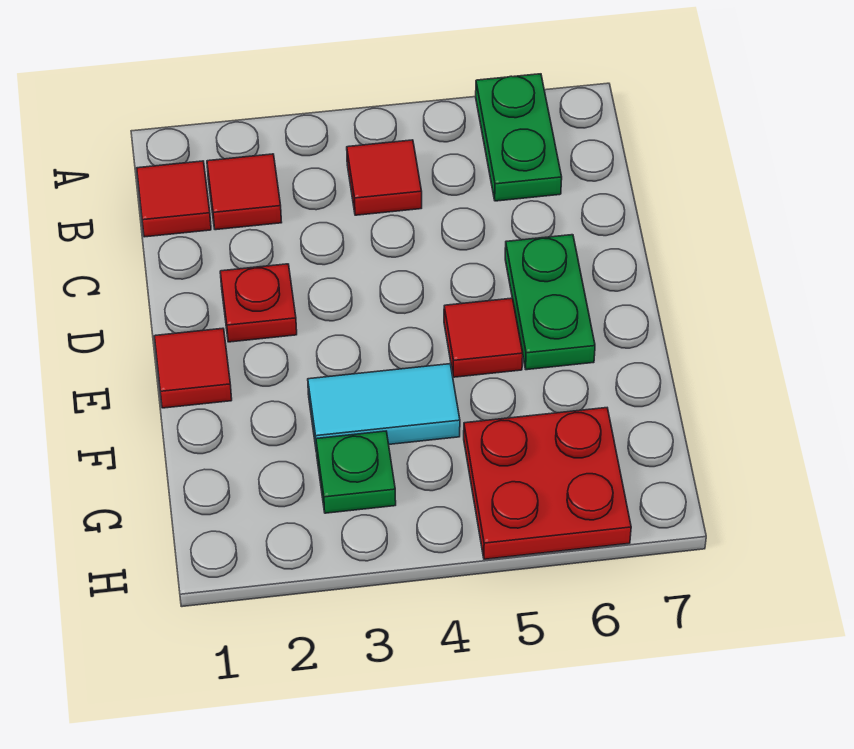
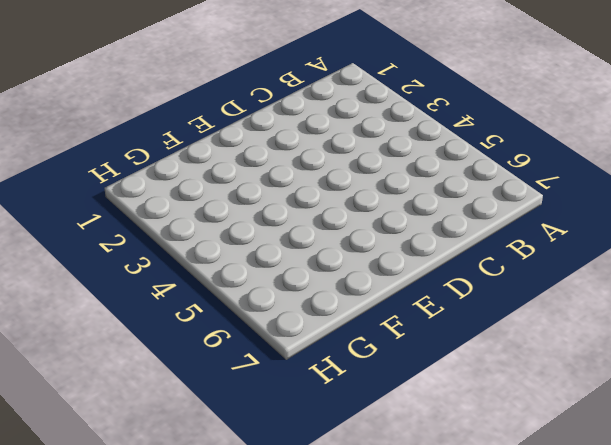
none -> green plate A6:B6 level 1
none -> red tile B1 level 1

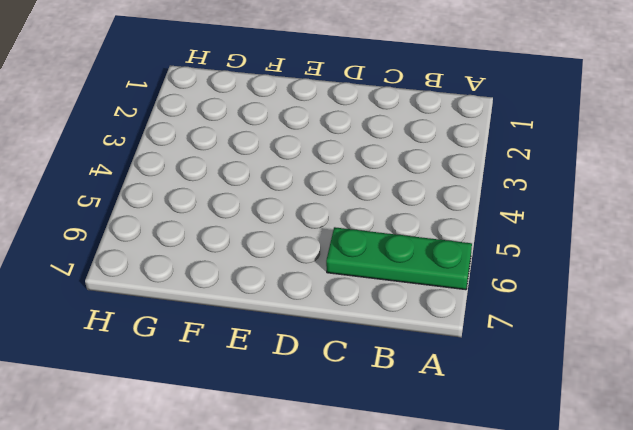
green plate A6:C6 level 1 -> green plate A6:B6 level 1
none -> red tile B1 level 1
none -> red tile B2 level 1

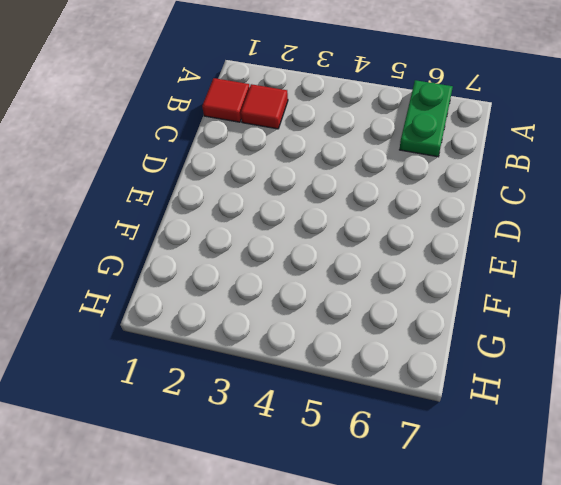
none -> red tile B4 level 1
none -> red plate D2 level 1

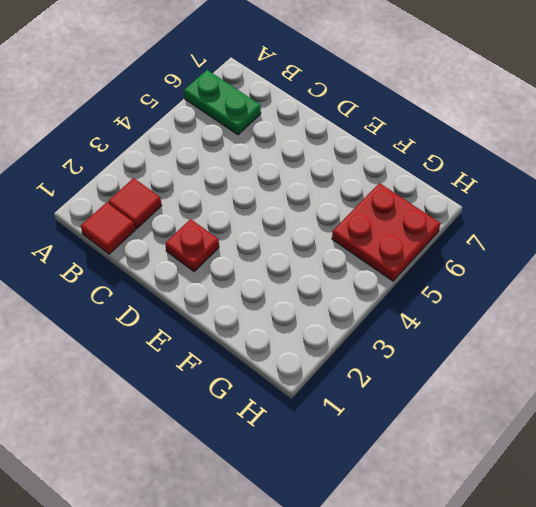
none -> red tile B4 level 1
none -> green plate D6:E6 level 1

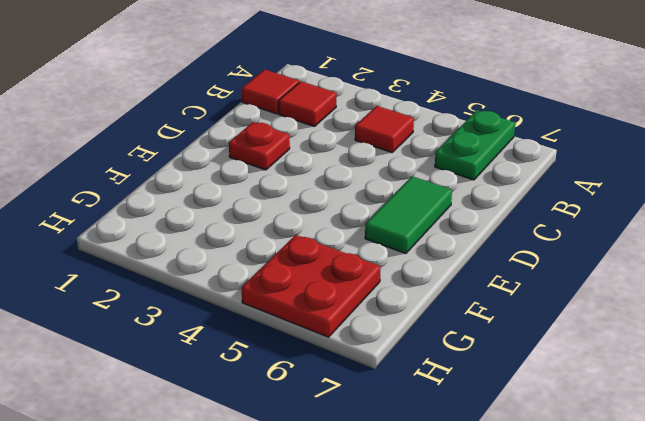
green tile D6:E6 level 1 -> green plate D6:E6 level 1
none -> red tile E1 level 1
none -> red tile E5 level 1

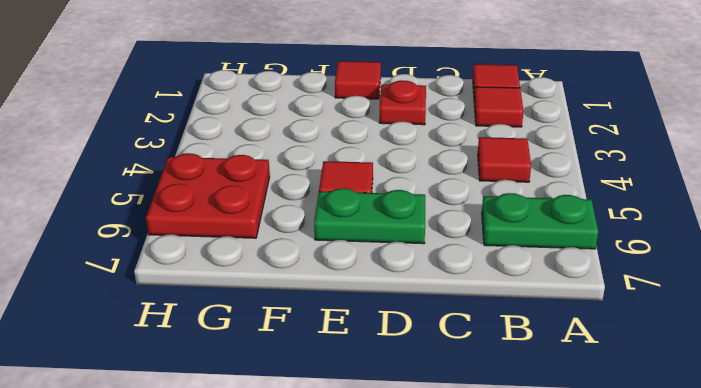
none -> cyan tile F3:F4 level 1
none -> green plate G3 level 1

